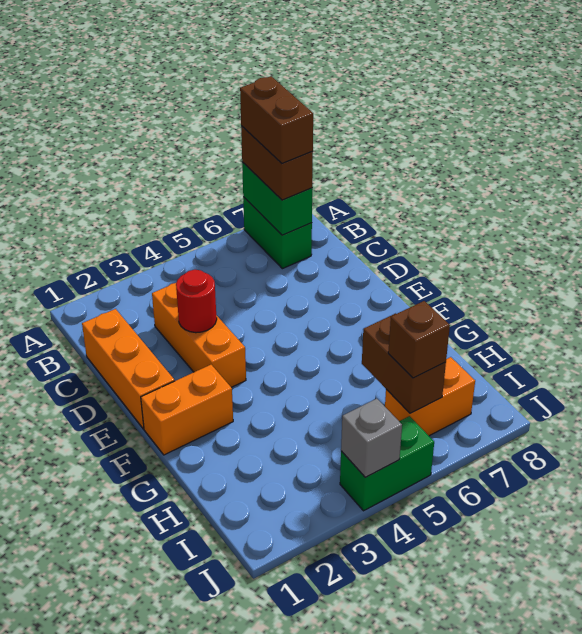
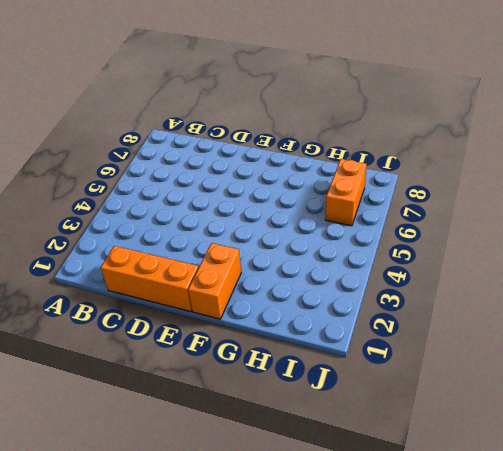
none -> green brick A7:B7 level 1
none -> orange brick C3:E3 level 1
none -> green brick J4:J5 level 1

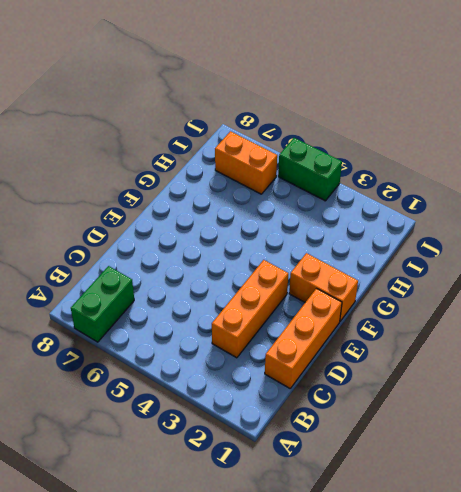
none -> green brick A7:B7 level 2
none -> red round brick D3 level 2
none -> brown brick H6:I6 level 2

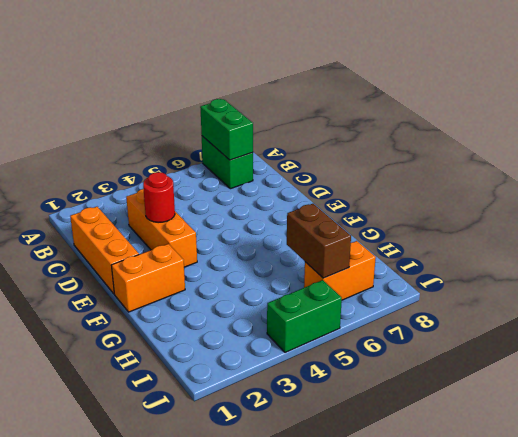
none -> grey brick J4 level 2
none -> brown brick A7:B7 level 3
none -> brown brick I6 level 3

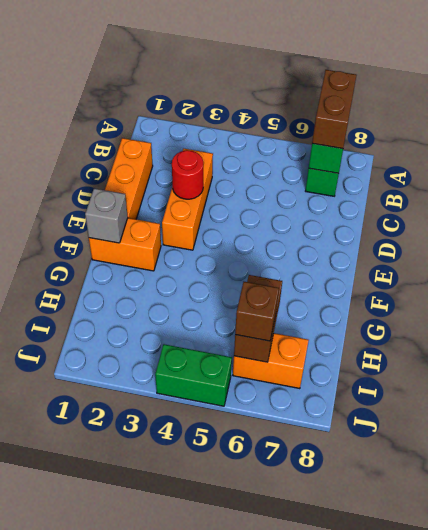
grey brick F1 level 2 -> grey brick J4 level 2
none -> brown brick A7:B7 level 4

